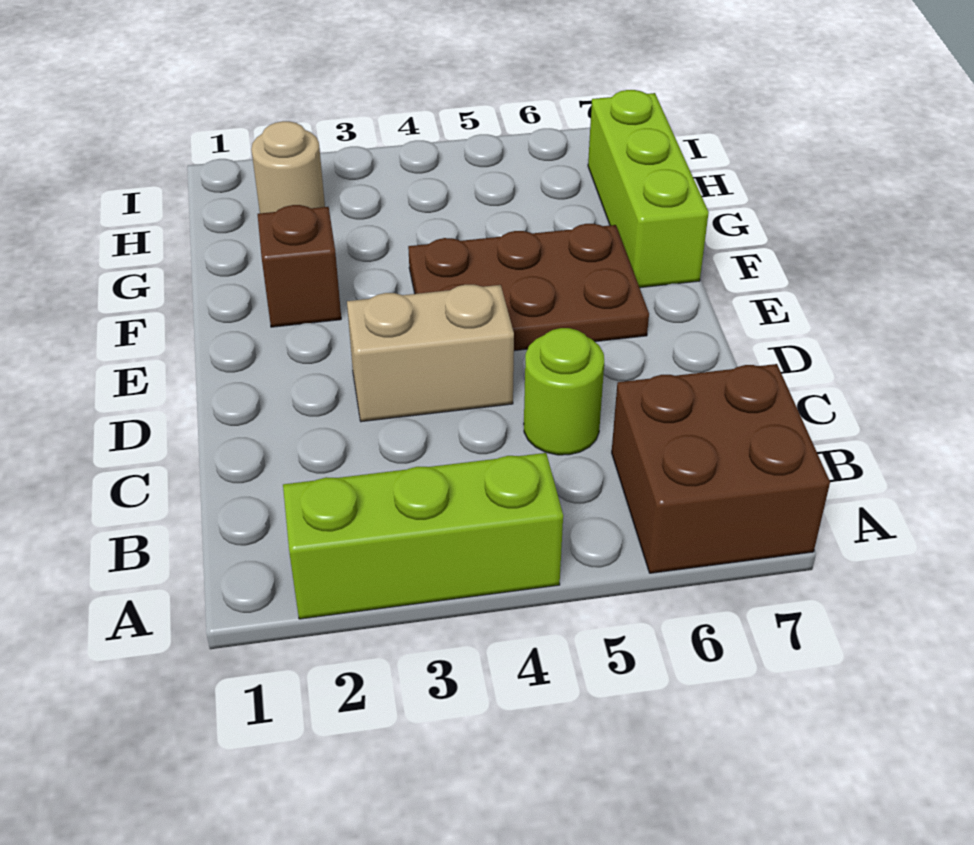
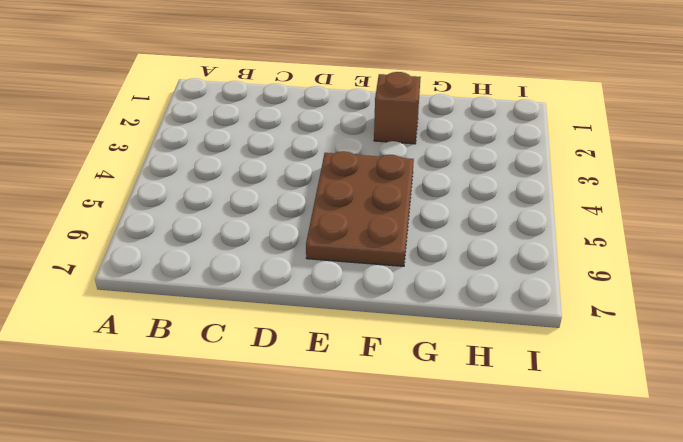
none -> lime brick A2:A4 level 1
none -> brown brick A6:B7 level 1

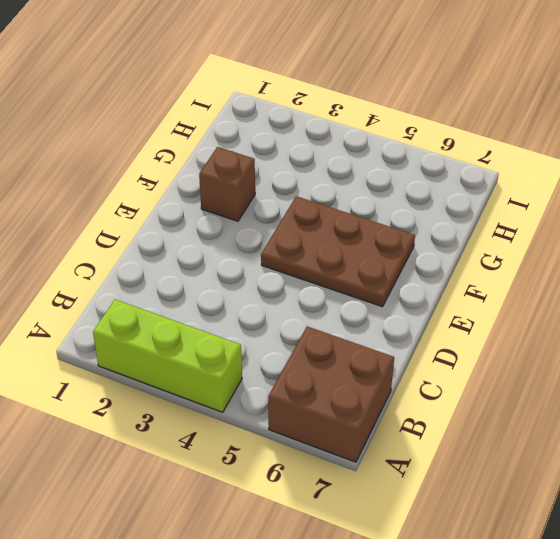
none -> lime round brick C5 level 1
none -> tan brick D3:D4 level 1

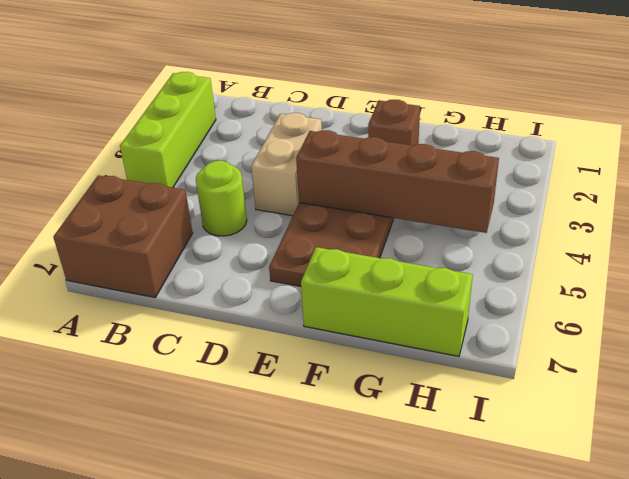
brown brick E4:H4 level 2 -> none
none -> tan round brick H2 level 1

